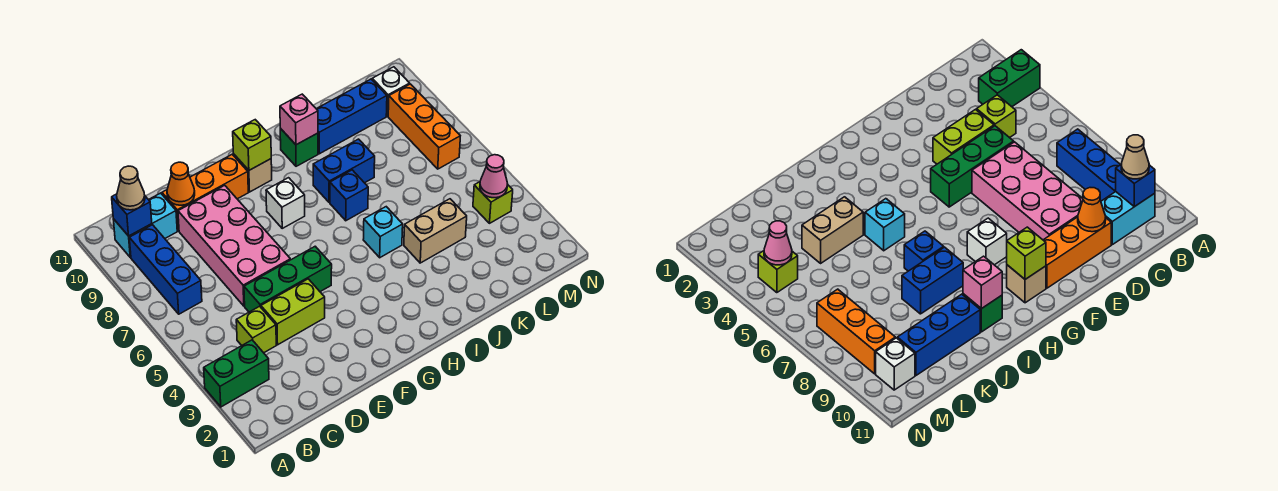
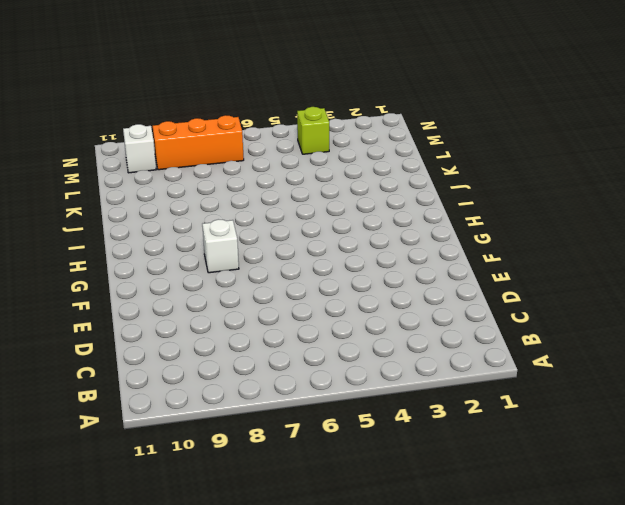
none -> green brick A3:B3 level 1
none -> blue brick B7:B9 level 1
none -> cyan brick B10:C10 level 1

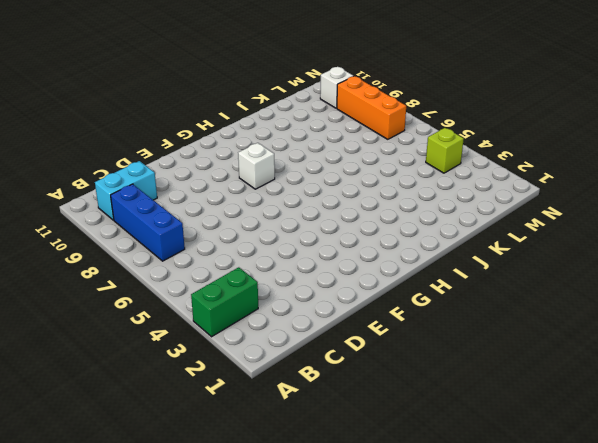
none -> lime brick C4 level 1
none -> lime brick D4:E4 level 1
none -> green brick D5:F5 level 1

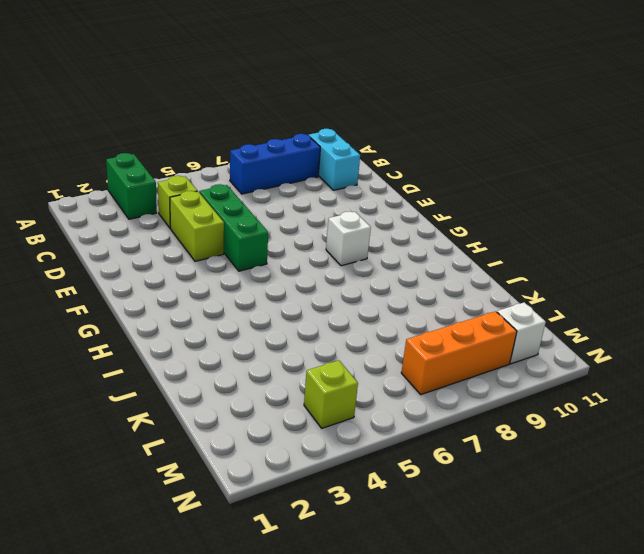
none -> pink brick D6:E9 level 1
none -> orange brick D10:F10 level 1
none -> tan brick G10 level 1

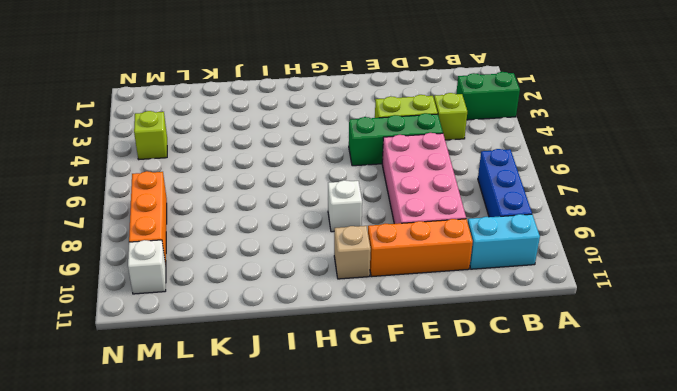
none -> cyan brick I5 level 1
none -> blue brick I7 level 1
none -> blue brick I8:J8 level 1

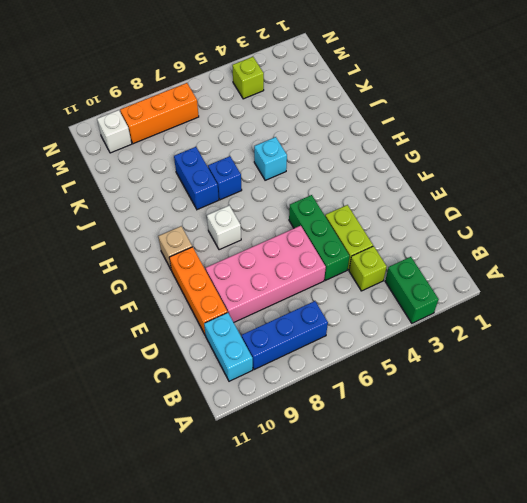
none -> green brick I10 level 1
none -> tan brick J4:K4 level 1
none -> blue brick J10:L10 level 1

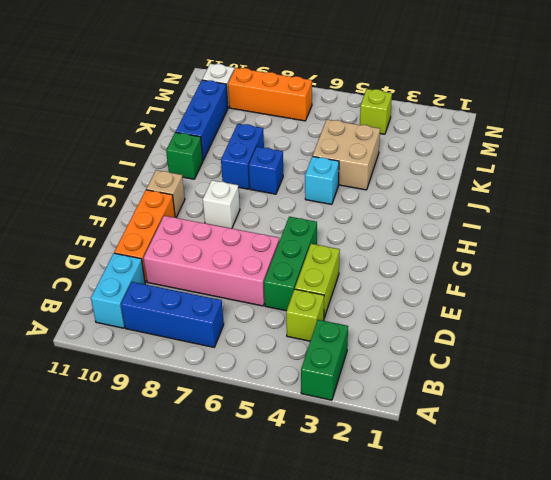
tan brick J4:K5 level 1 -> tan brick J4:K4 level 1
none -> blue brick B10 level 2
none -> orange cone D10 level 2
none -> lime brick G10 level 2

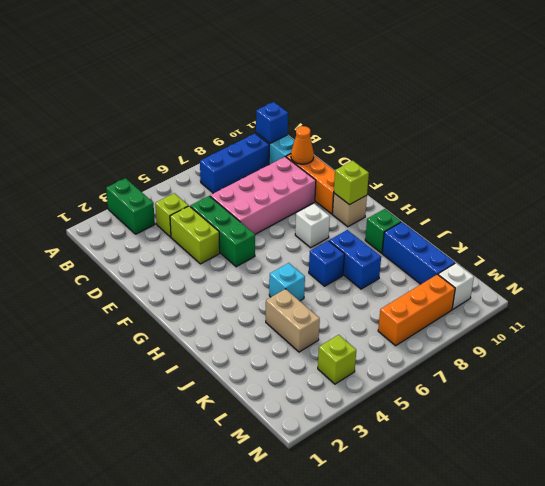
none -> pink brick I10 level 2
none -> pink cone M4 level 2
none -> tan cone B10 level 3

